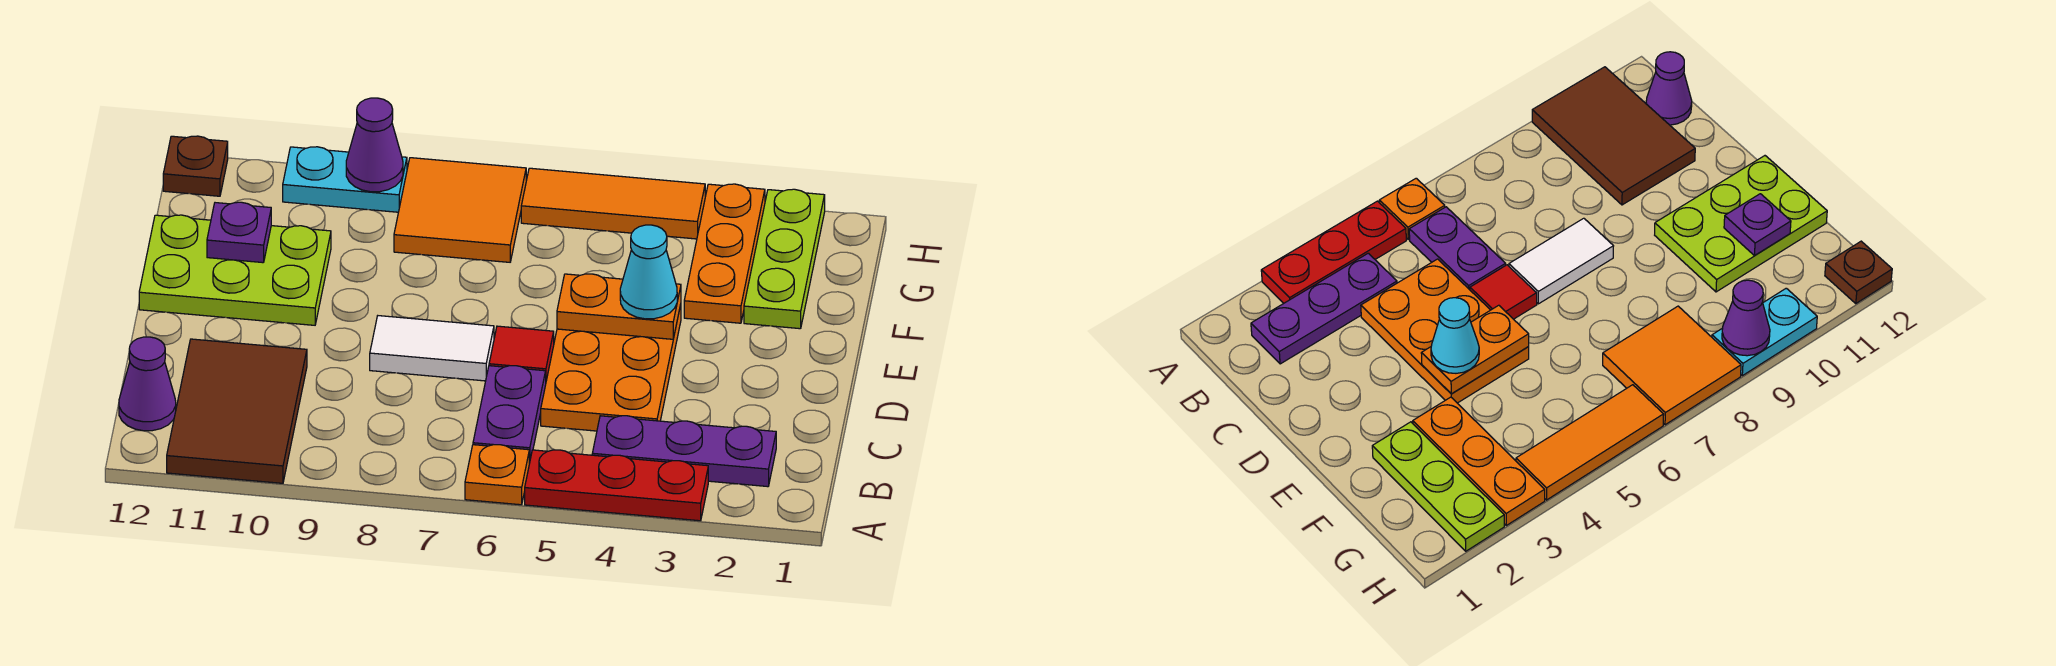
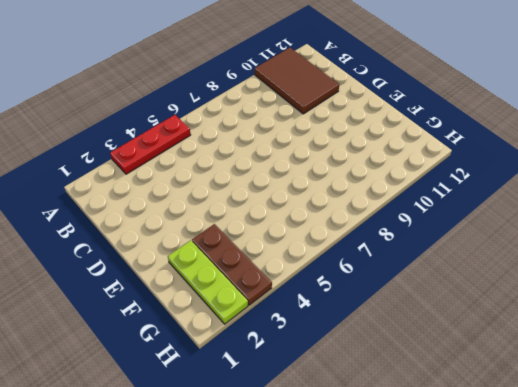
brown plate F3:H3 level 1 -> orange plate F3:H3 level 1
none -> orange plate A6 level 1
none -> purple plate B2:B4 level 1
none -> purple plate B6:C6 level 1

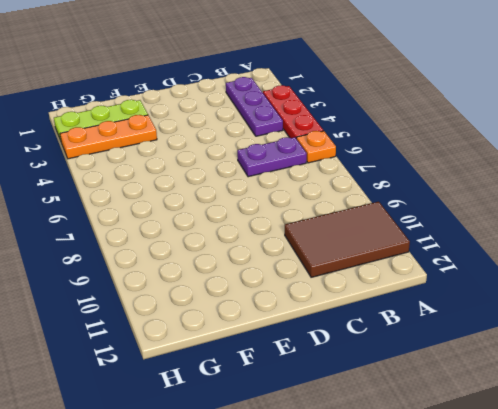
none -> purple cone B12 level 1
none -> orange plate C4:E5 level 1
none -> red tile D6 level 1

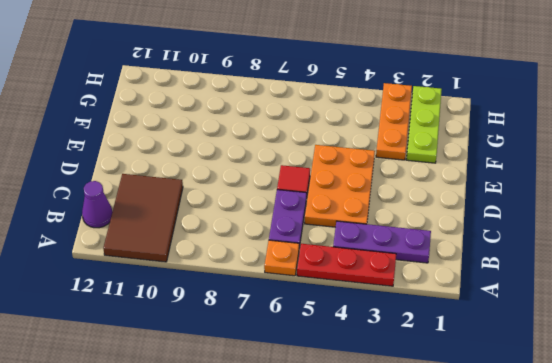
none -> white tile D7:D8 level 1
none -> lime plate E10:F12 level 1
none -> orange tile G7:H8 level 1

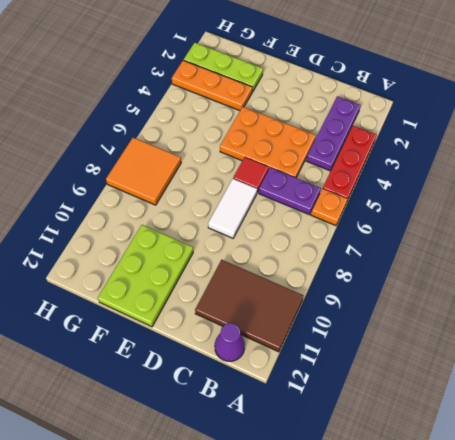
none -> orange tile H4:H6 level 1
none -> cyan plate H9:H10 level 1
none -> brown plate H12 level 1

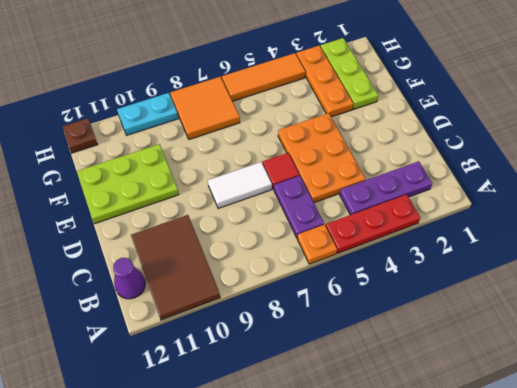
none -> orange plate E4:E5 level 2
none -> purple plate F11 level 2
none -> purple cone H9 level 2

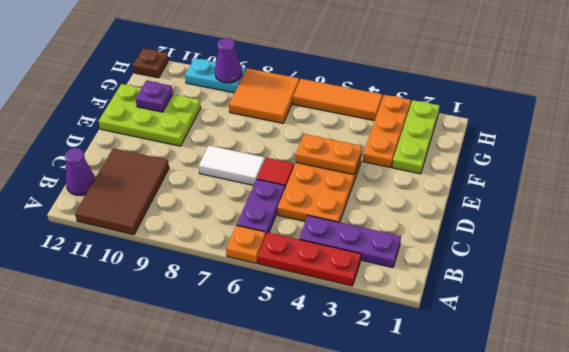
none -> cyan cone E4 level 3

